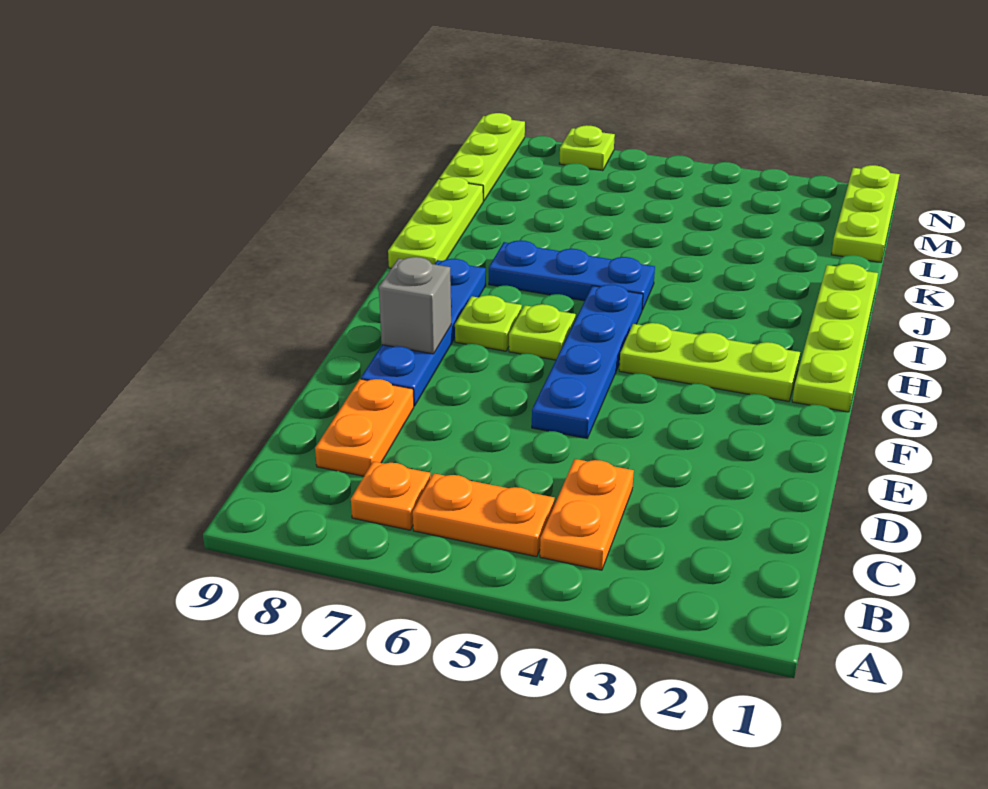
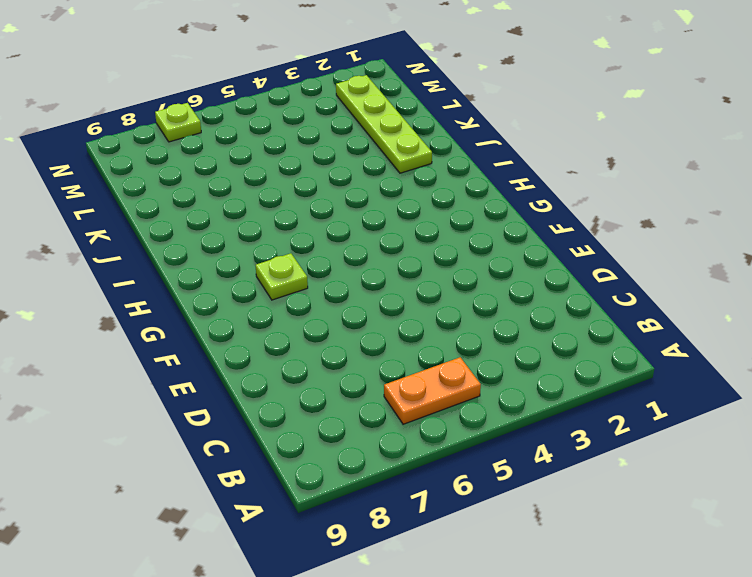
lime plate J2:M2 level 1 -> lime plate G1:J1 level 1
none -> orange plate B4:C4 level 1
none -> orange plate B7 level 1
none -> orange plate C8:D8 level 1

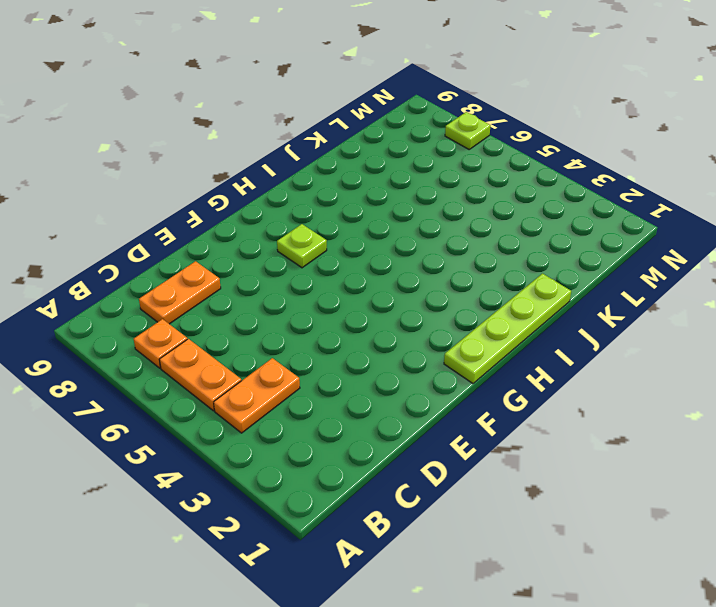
none -> blue plate E5:H5 level 1
none -> blue plate E8:H8 level 1
none -> lime plate G2:G4 level 1

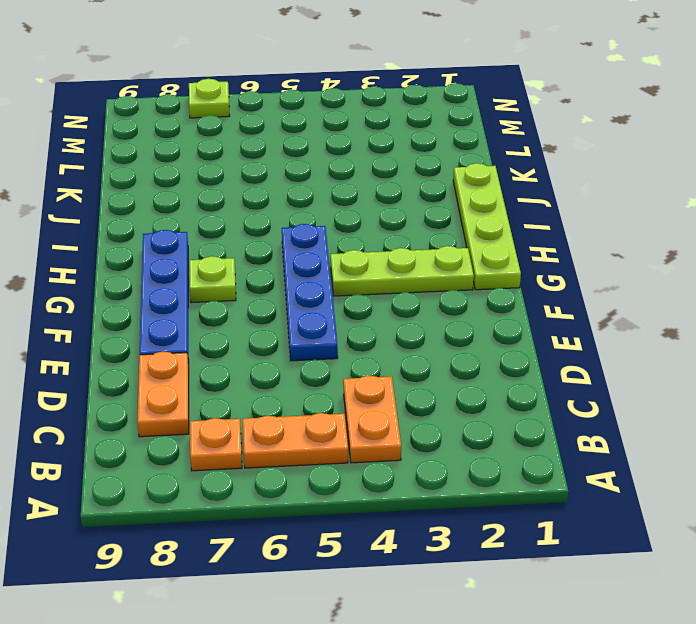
none -> lime plate G6 level 1
none -> blue plate I5:I7 level 1
none -> lime plate I9:K9 level 1

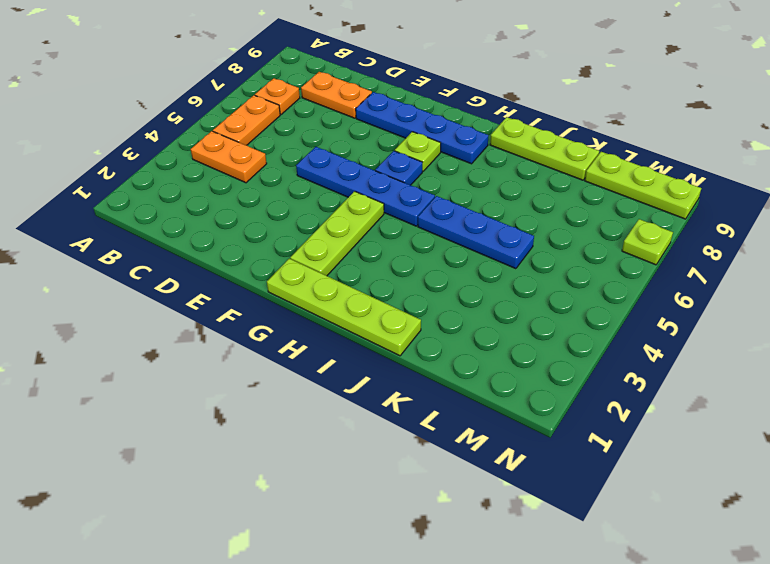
blue plate G6 level 1 -> lime plate G6 level 1
blue plate I5:K5 level 1 -> blue plate I5:I7 level 1
none -> lime plate L1:N1 level 1
none -> grey brick F8 level 2

